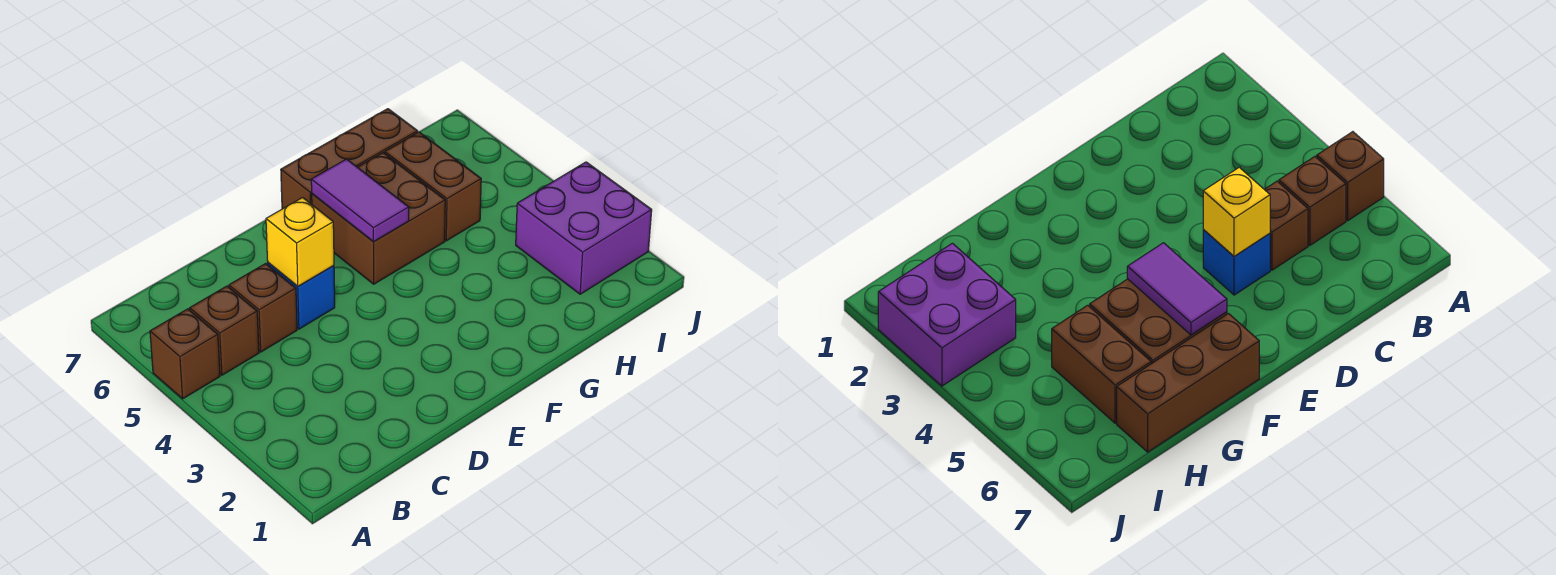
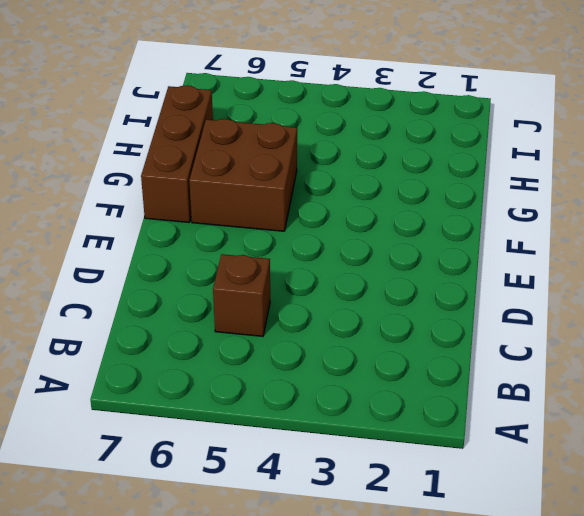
none -> brown brick A5 level 1
none -> brown brick B5 level 1

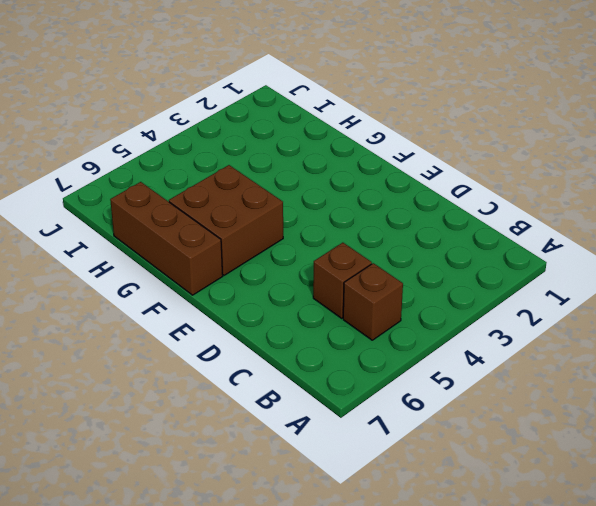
none -> brown brick A5 level 1
none -> blue brick D5 level 1

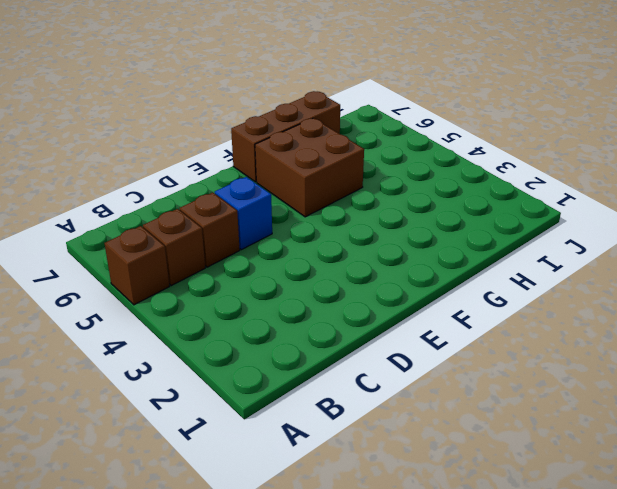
none -> brown brick H5:H6 level 1
none -> purple brick I2:J3 level 1

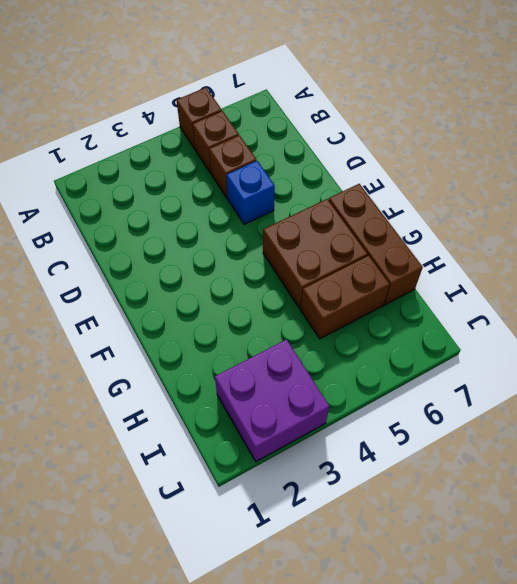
none -> yellow brick D5 level 2
none -> purple tile F5:F6 level 2

